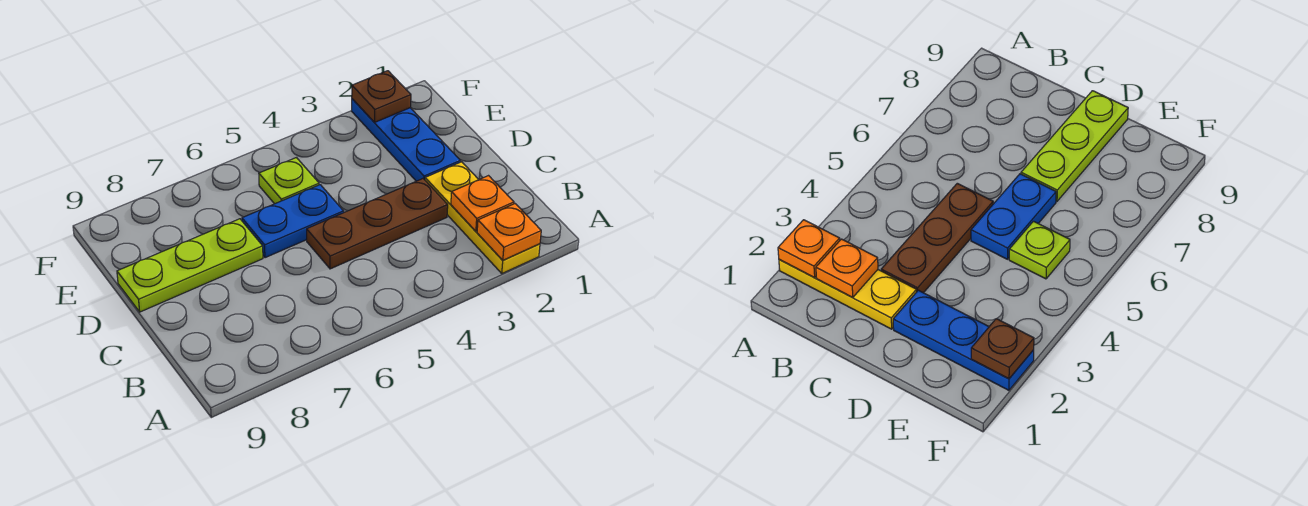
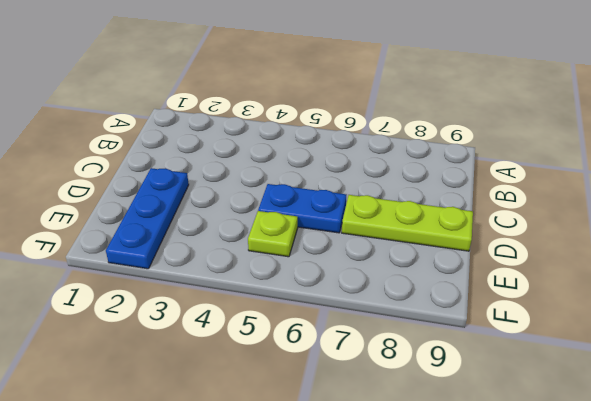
none -> yellow plate A2:C2 level 1
none -> brown plate C3:C5 level 1

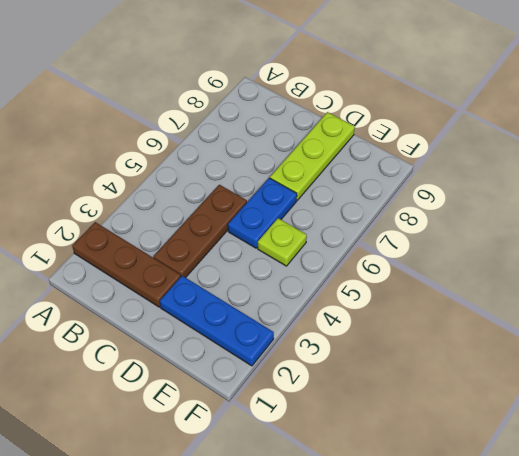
brown plate A2:C2 level 1 -> yellow plate A2:C2 level 1
none -> orange plate A2 level 2
none -> orange plate B2 level 2

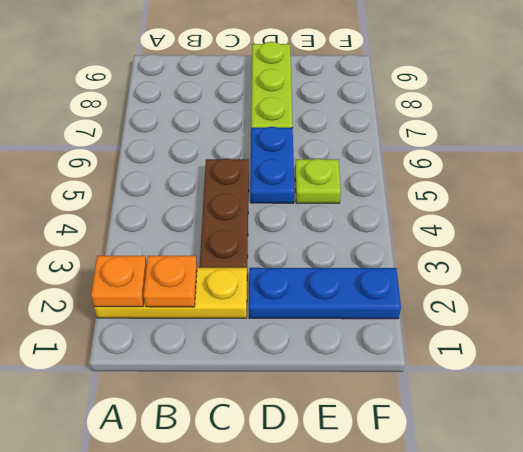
none -> brown plate F2 level 2

